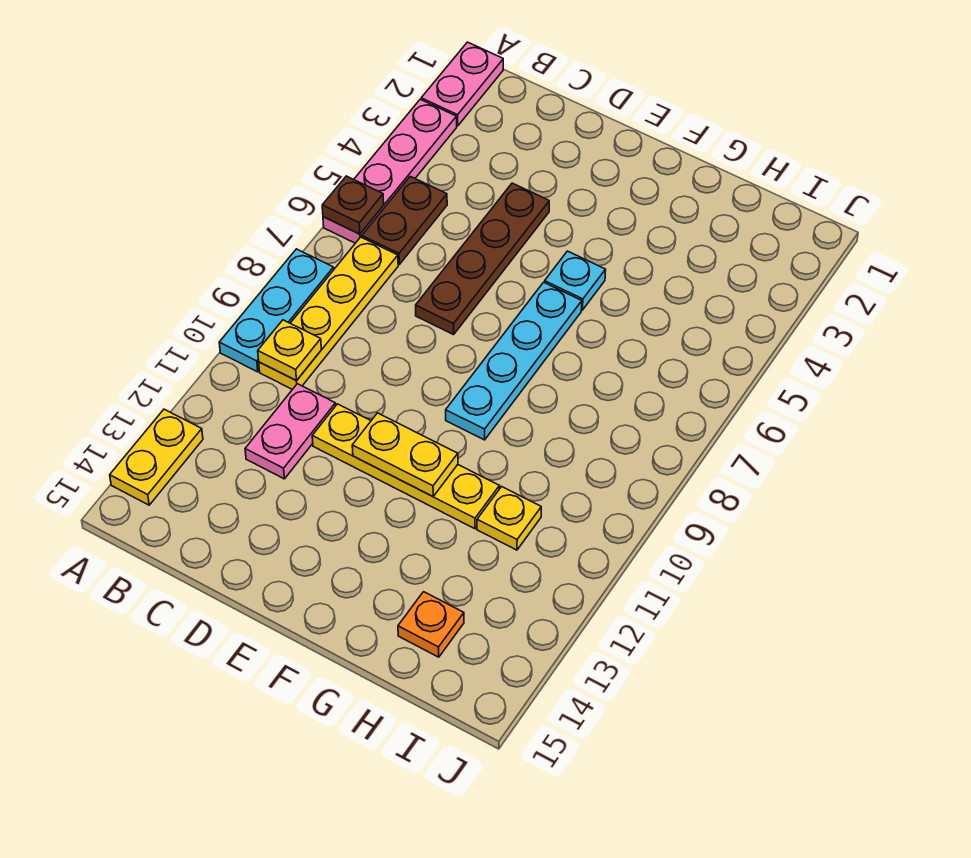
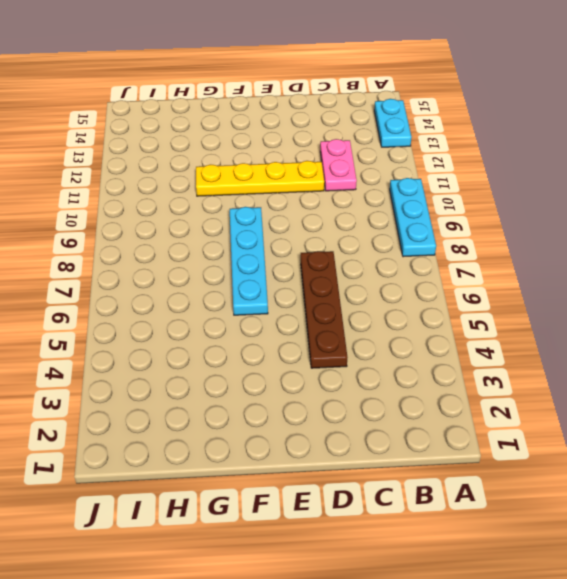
cyan plate A13:A14 level 1 -> yellow plate A13:A14 level 1
none -> pink plate A1:A2 level 1
none -> pink plate A3:A6 level 1
none -> brown plate B5:B6 level 1

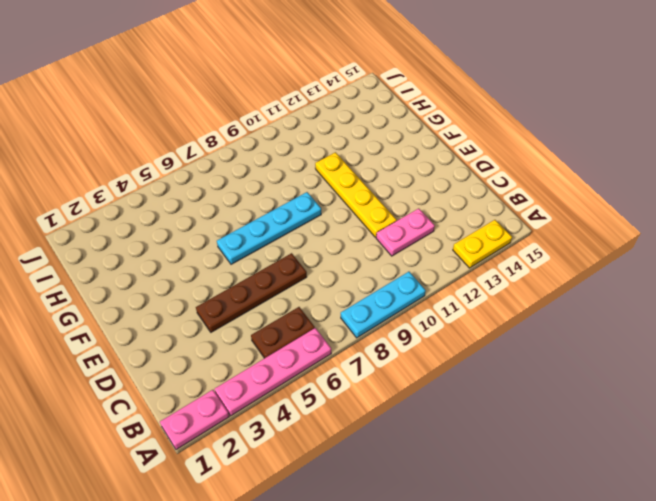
none -> yellow plate B7:B10 level 1
none -> cyan plate F5 level 1
none -> yellow plate H11 level 1

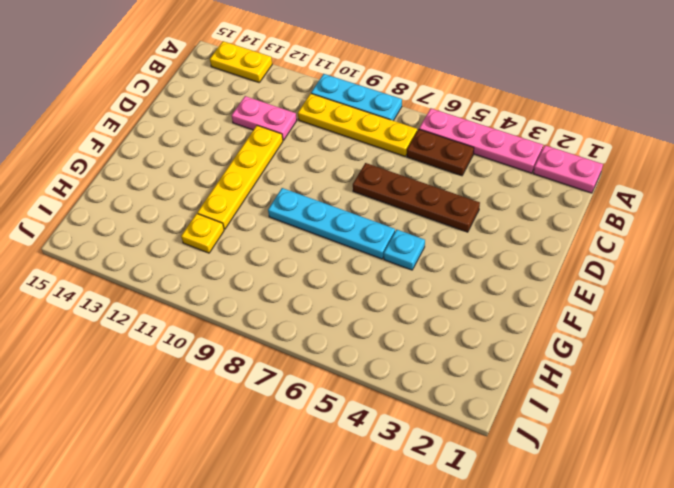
none -> orange plate H14 level 1
none -> brown plate A6 level 2
none -> yellow plate B10 level 2

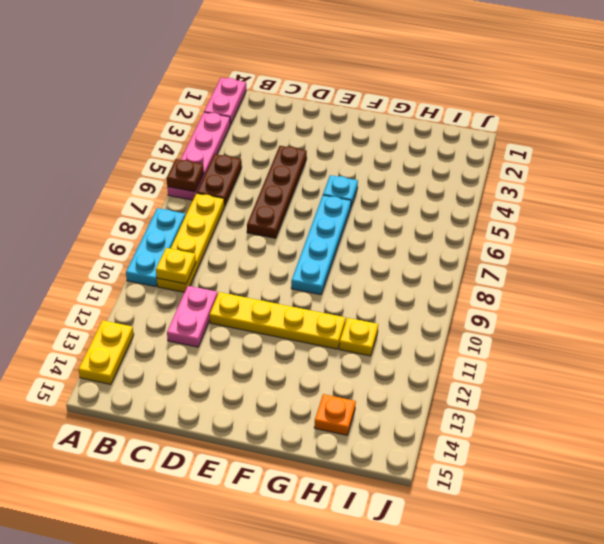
none -> yellow plate E11:F11 level 2

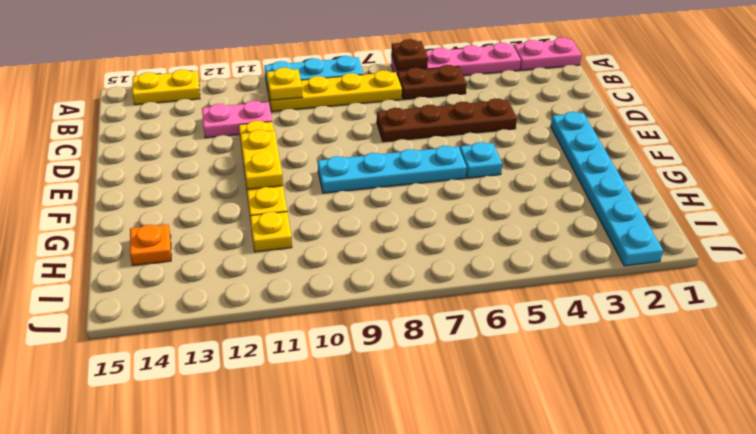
cyan plate E2:J2 level 1 -> none

